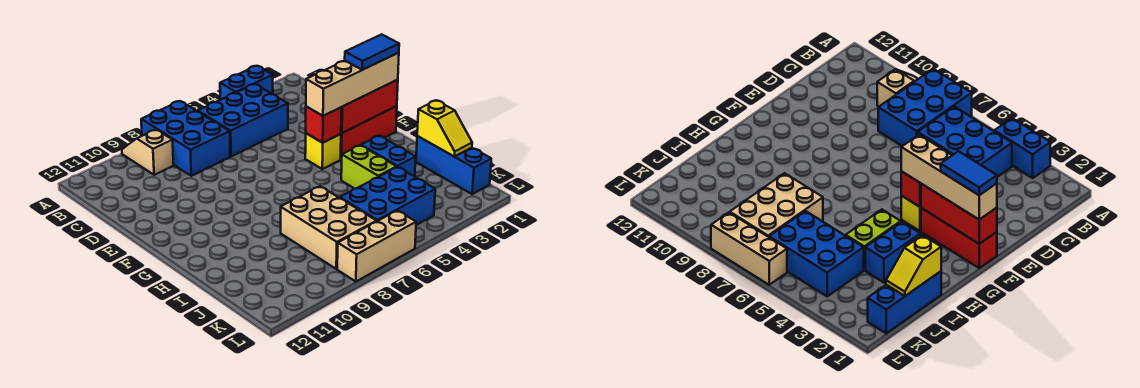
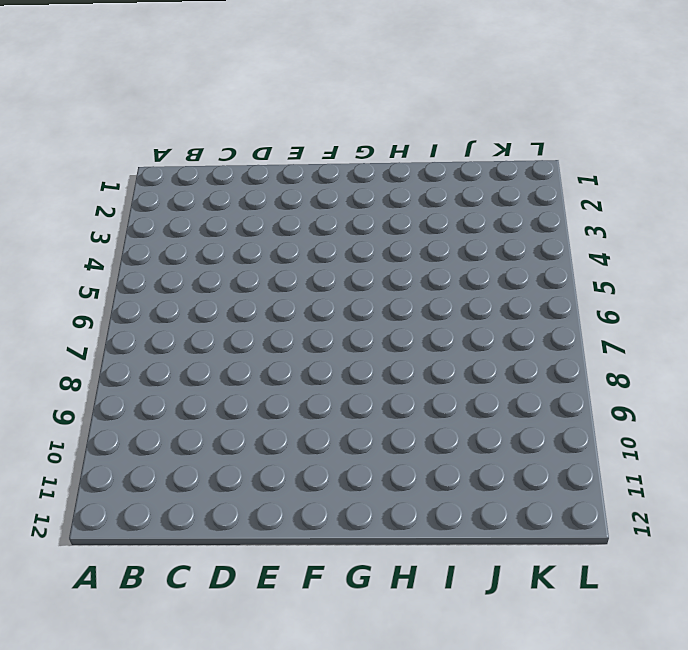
none -> blue brick A3:A4 level 1
none -> blue brick A7:C8 level 1
none -> tan slope A9:B9 level 1 top B

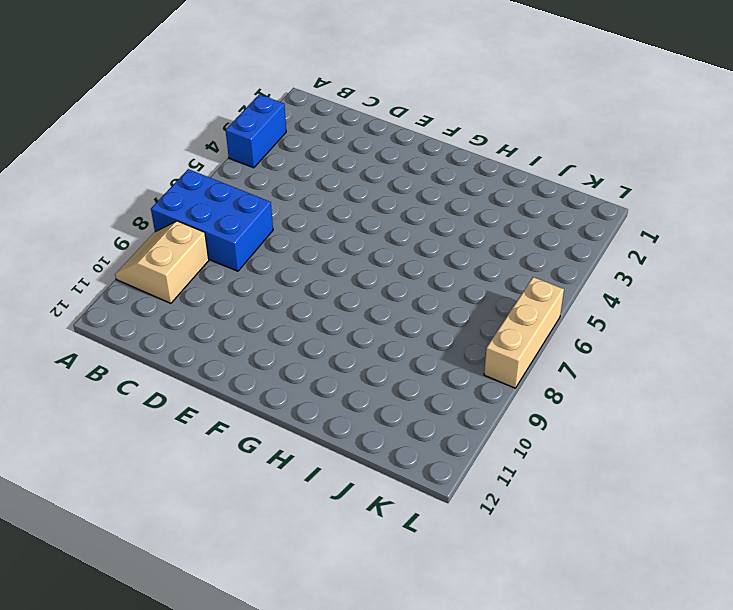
tan slope A9:B10 level 1 top B -> tan slope A9:B9 level 1 top B
none -> blue brick B4:C6 level 1
none -> red brick F1:F3 level 1
none -> yellow brick F4 level 1

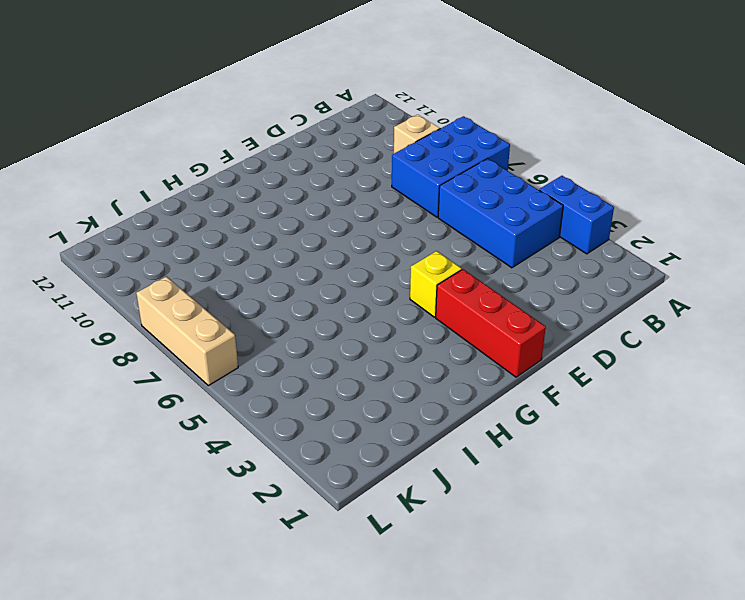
none -> blue brick H3:I3 level 1
none -> lime brick H4:I4 level 1
none -> blue brick I1:K1 level 1

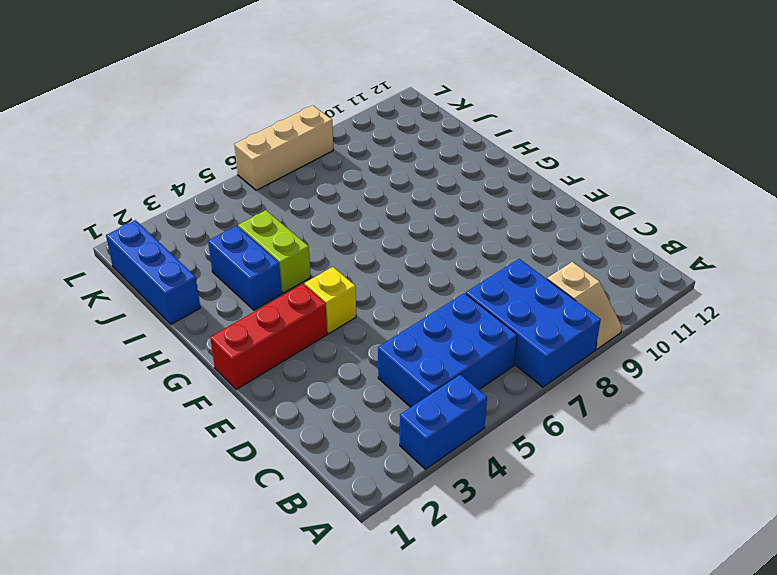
none -> tan brick I7:K8 level 1
none -> blue brick J4:K6 level 1
none -> red brick F1:F3 level 2

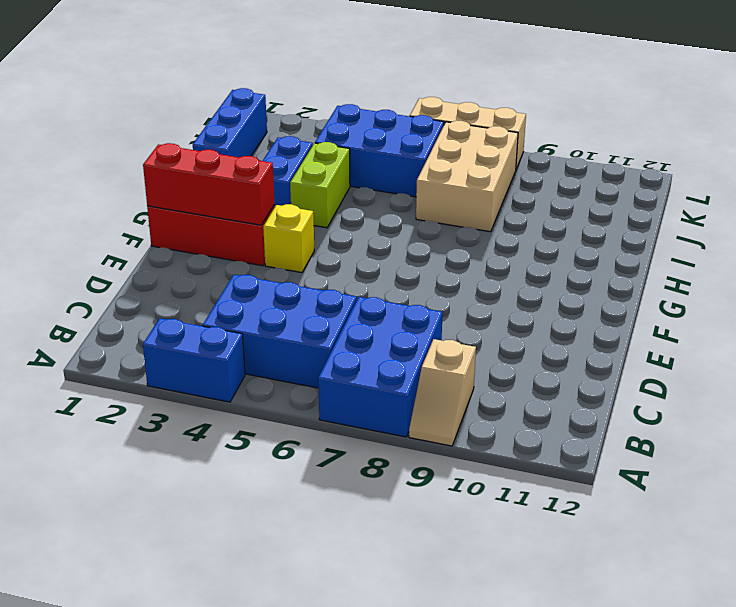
none -> red brick F4 level 2
none -> yellow slope I1:J1 level 2 top I
none -> tan brick F1:F4 level 3

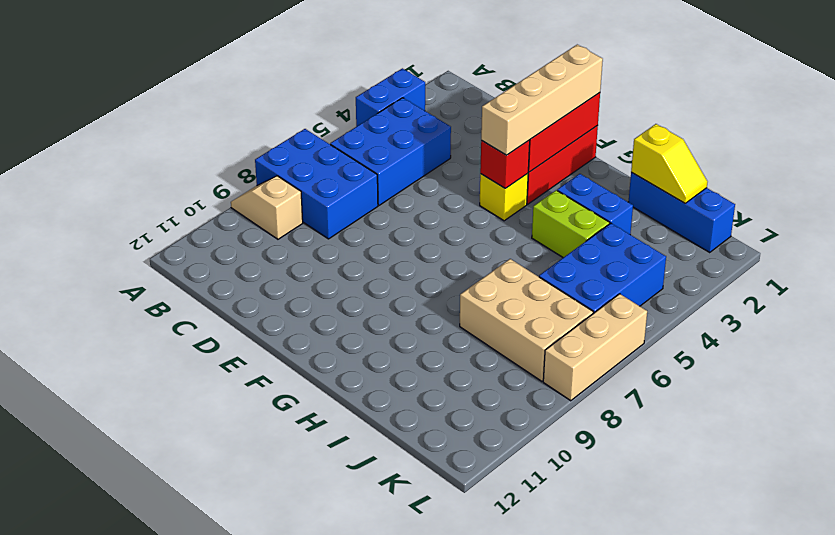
none -> blue tile F1:F2 level 4

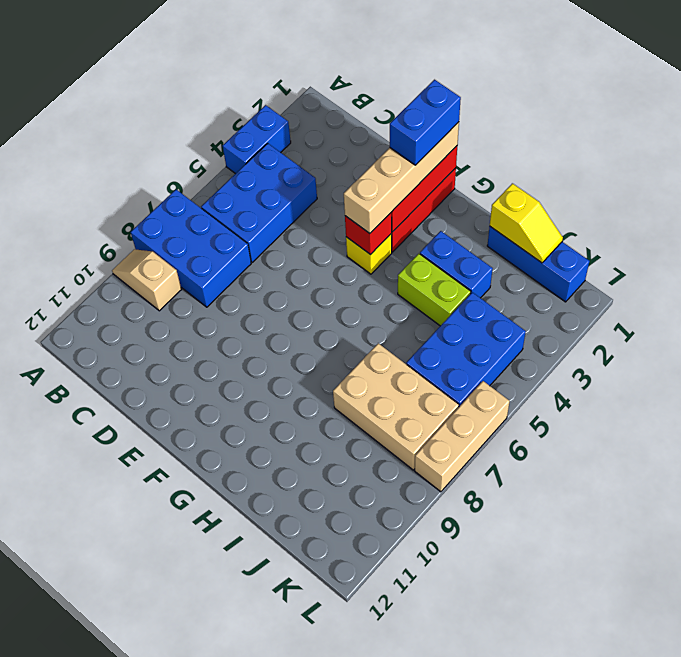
blue brick F1:F2 level 4 -> blue tile F1:F2 level 4

